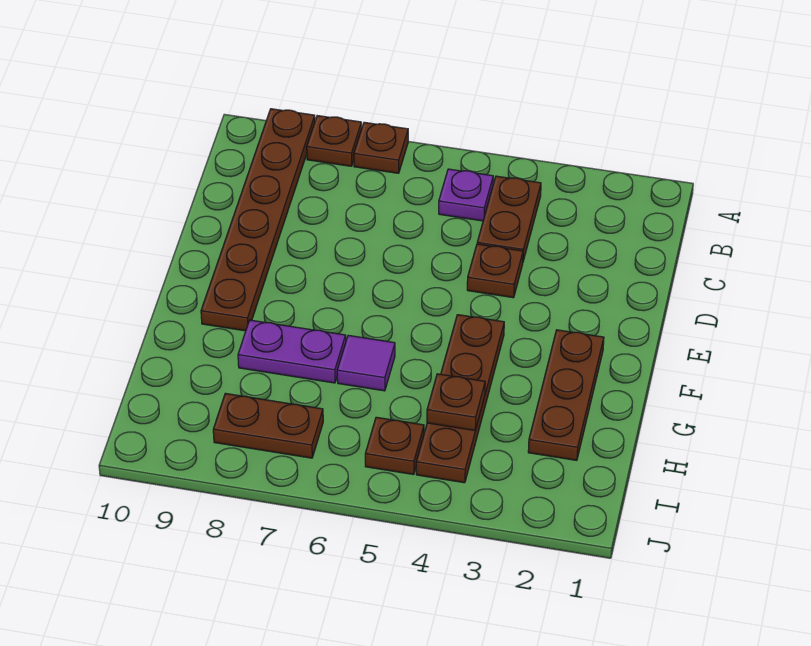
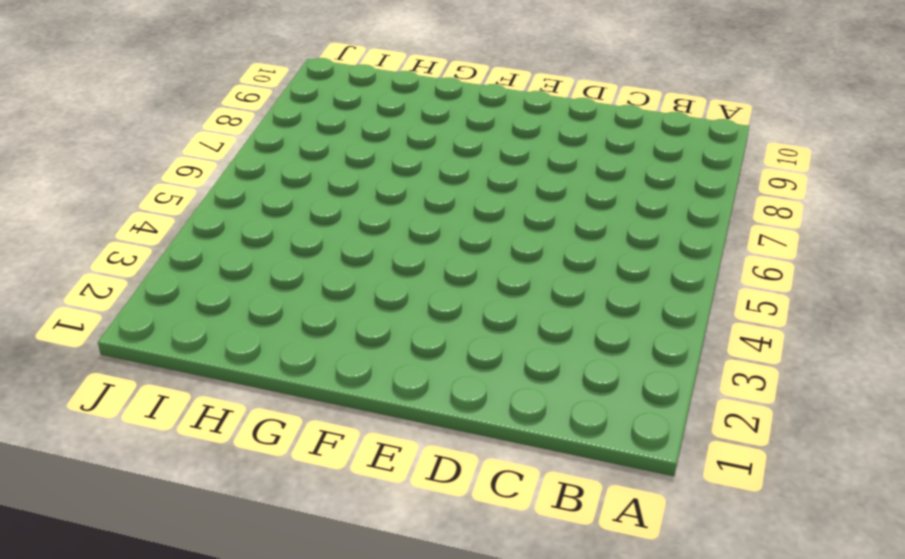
none -> brown plate A7 level 1
none -> brown plate A8 level 1
none -> brown plate A9:F9 level 1

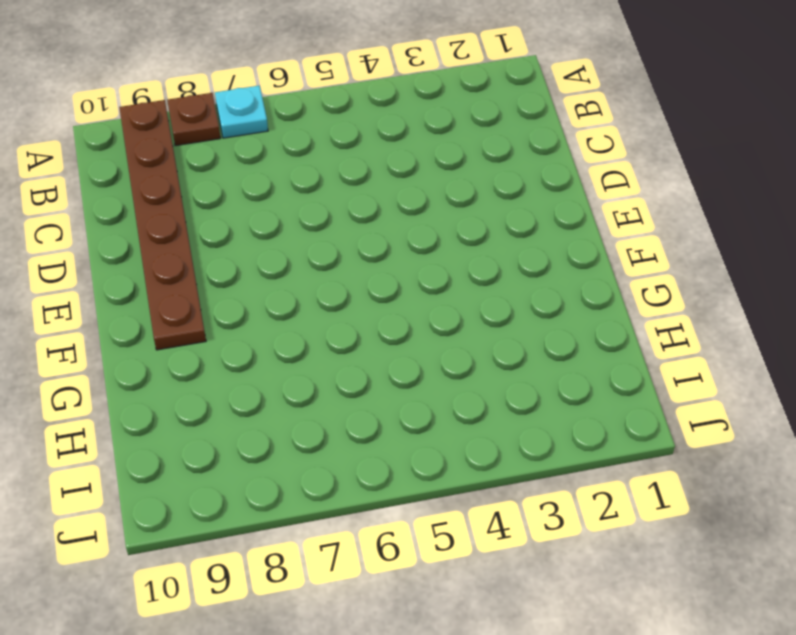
cyan plate A7 level 1 -> brown plate A7 level 1
none -> brown plate B4:C4 level 1
none -> purple plate B5 level 1
none -> brown plate D4 level 1

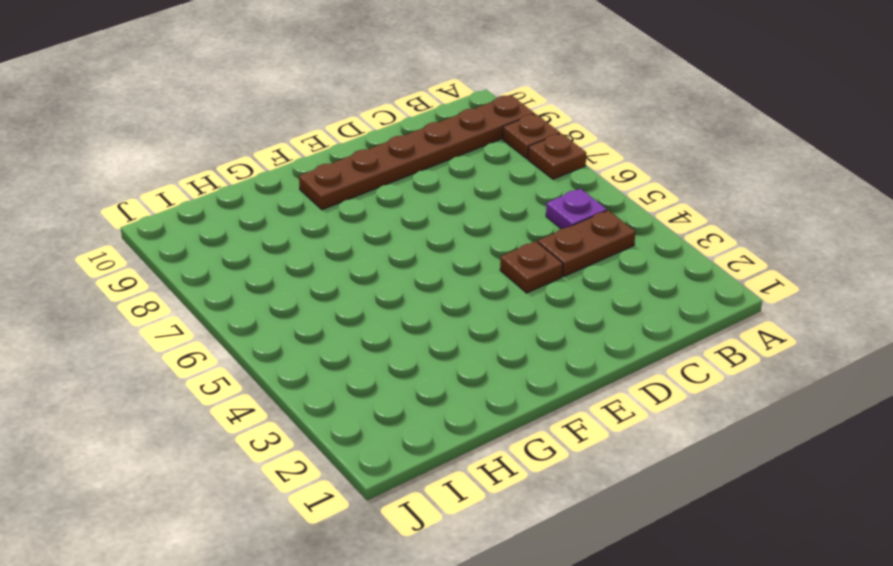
none -> brown plate F2:H2 level 1
none -> brown plate F4:I4 level 1
none -> purple tile G6 level 1

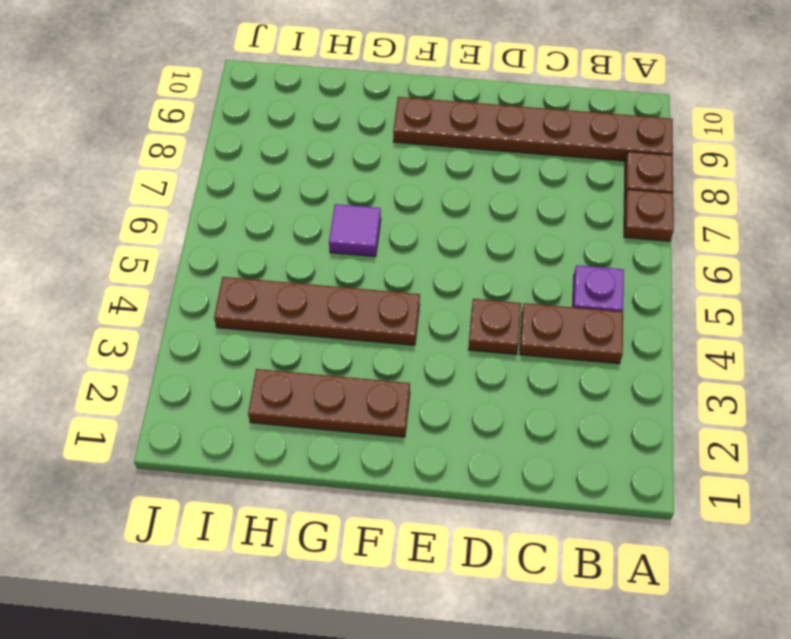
none -> purple plate G7:G8 level 1
none -> brown plate I5 level 1
none -> brown plate I7:I8 level 1

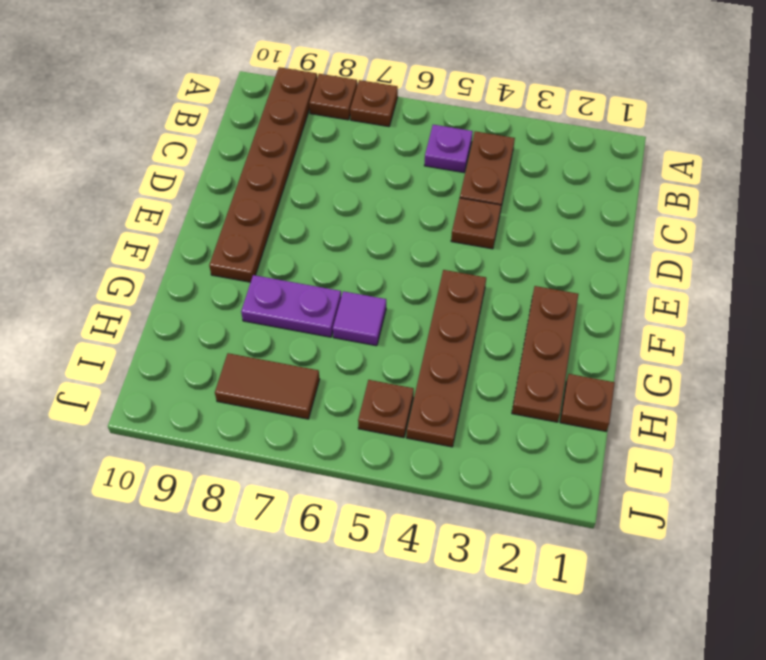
brown plate H1 level 1 -> brown plate H4 level 2
brown tile I7:I8 level 1 -> brown plate I7:I8 level 1

